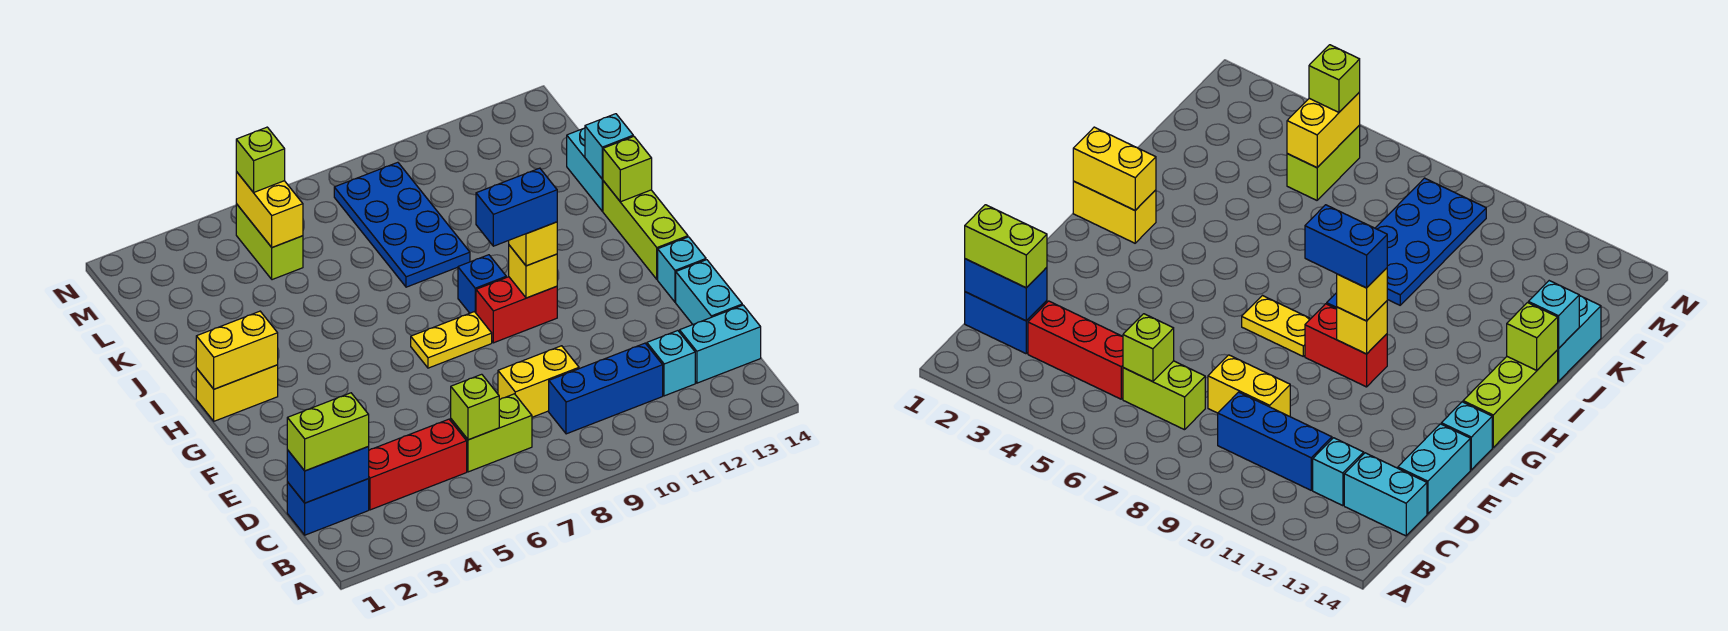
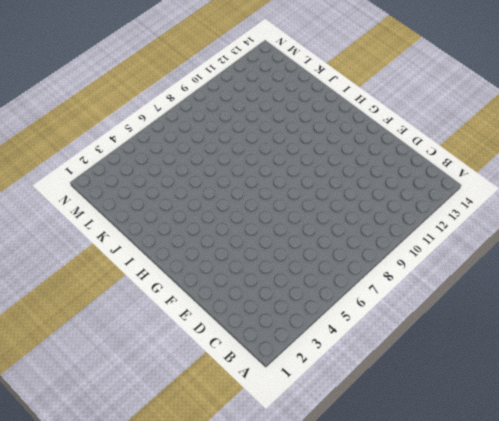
none -> blue brick C1:C2 level 1
none -> red brick C3:C5 level 1
none -> lime brick C6:C7 level 1

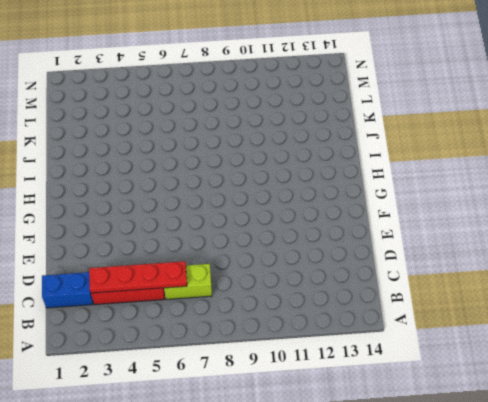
red plate C3:C6 level 2 -> lime brick C6 level 2
none -> blue brick C9:C11 level 1
none -> cyan brick C12 level 1
none -> cyan brick C13:C14 level 1

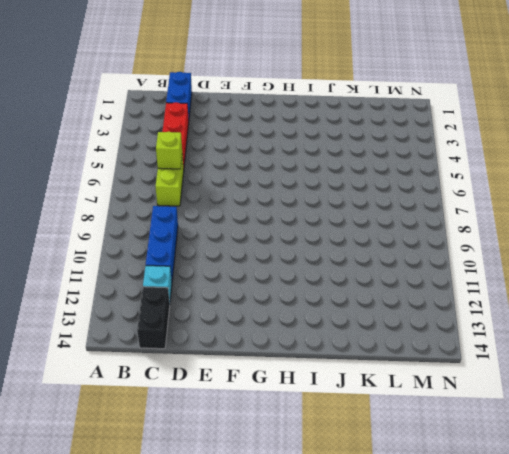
black brick C13:C14 level 1 -> cyan brick C13:C14 level 1
none -> yellow brick D8:D9 level 1
none -> cyan brick D14:E14 level 1
none -> cyan brick F14 level 1

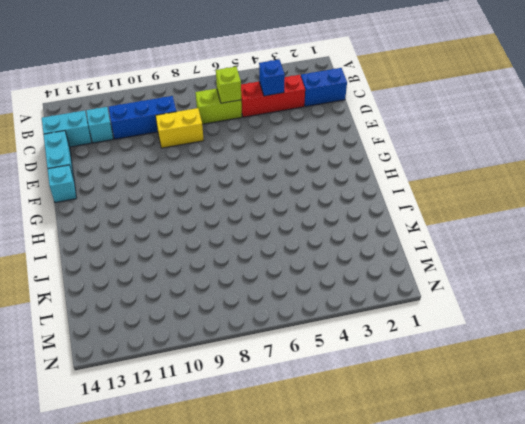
blue brick C4 level 2 -> blue brick H9 level 1
none -> yellow plate G7:G8 level 1
none -> red brick G9:G10 level 1
none -> lime brick G14:I14 level 1

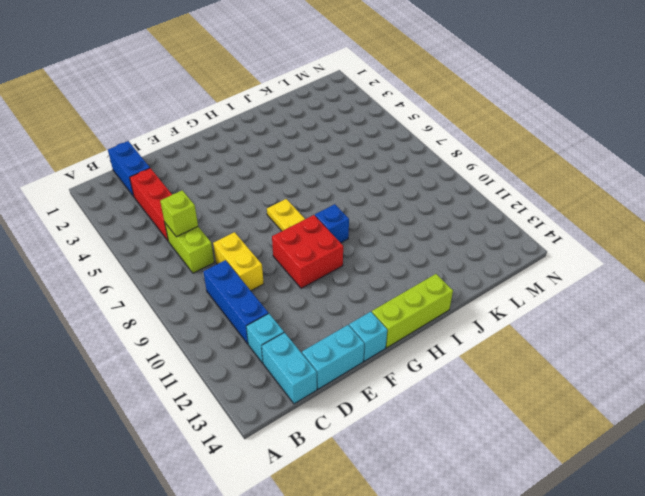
red brick F9:G10 level 1 -> red brick G9:G10 level 1
none -> yellow brick H1:H2 level 1
none -> blue plate J8:M9 level 1
none -> cyan brick J14:K14 level 1

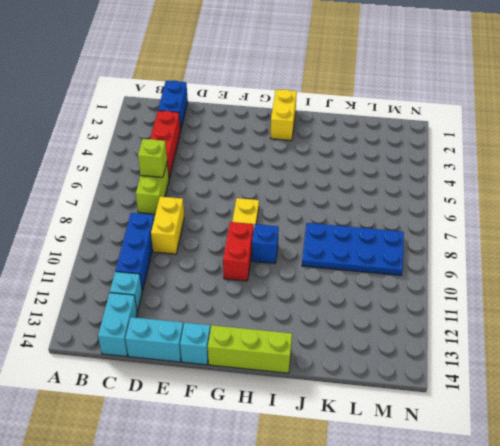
none -> cyan brick J14:K14 level 1
none -> lime brick L5:M5 level 1
none -> blue brick C1:C2 level 2

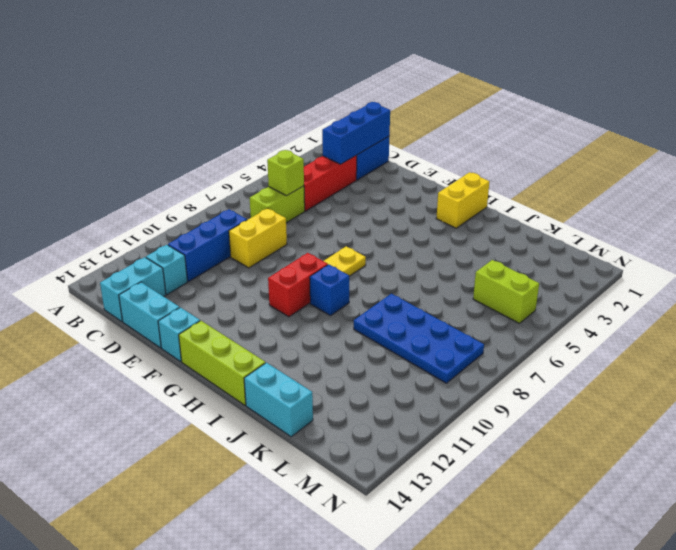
blue brick C1:C3 level 2 -> blue brick C1:C2 level 2
none -> yellow brick G10 level 2
none -> yellow brick H1:H2 level 2
none -> lime brick I14 level 2

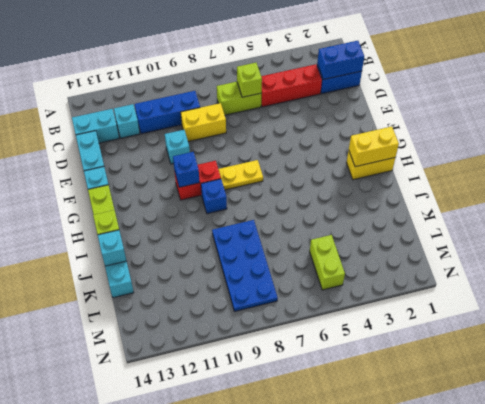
cyan brick E10 level 1 -> none
blue brick G10 level 2 -> yellow brick G10 level 2
none -> yellow brick L5:M5 level 2
none -> lime brick C1:C2 level 3
none -> yellow brick G10 level 3

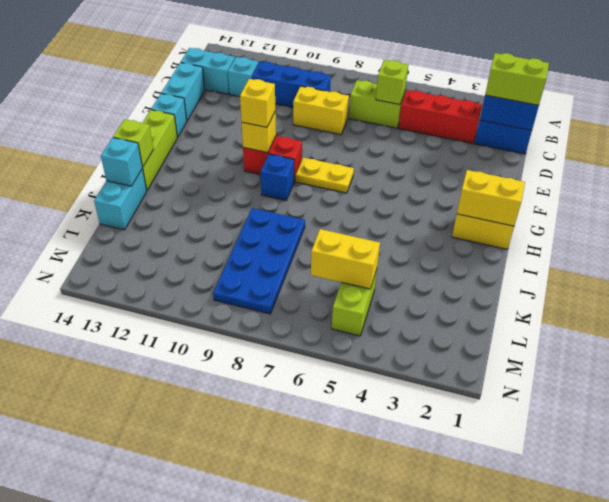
yellow brick L5:L6 level 2 -> yellow brick L5:M5 level 2
none -> lime brick M5 level 3
none -> blue brick G9:G10 level 4

